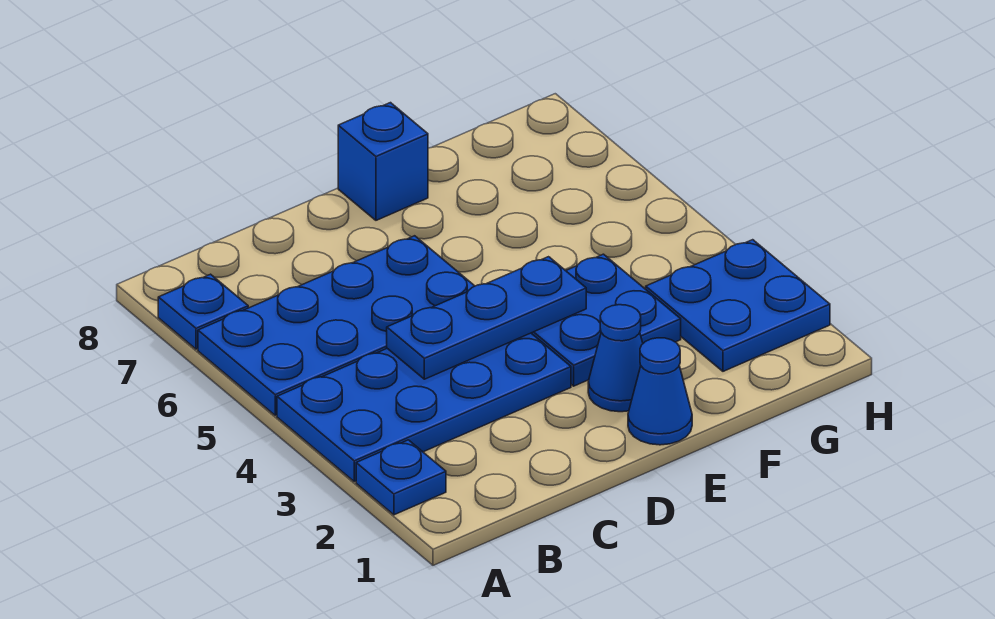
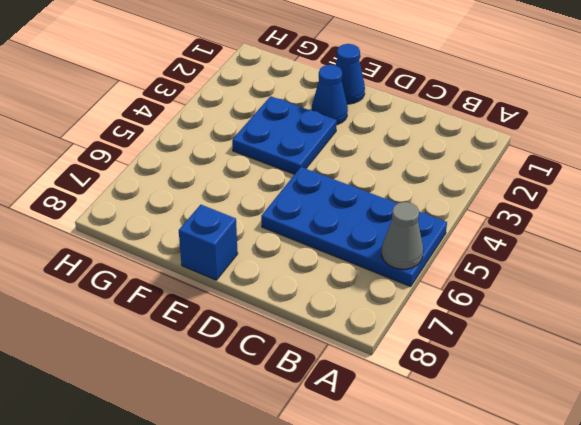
grey cone A6 level 2 -> none
none -> blue plate A2 level 1
none -> blue plate A3:D4 level 1

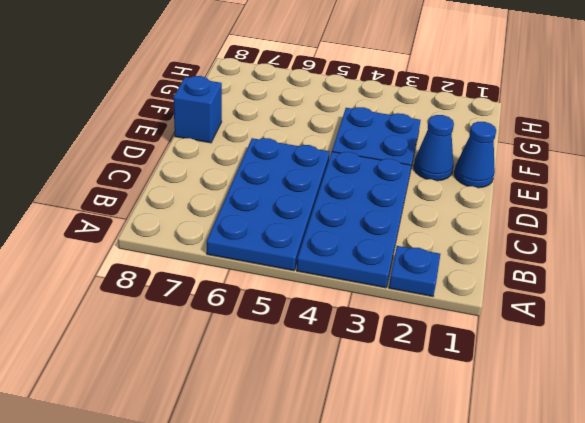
none -> blue plate A7 level 1
none -> blue plate G2:H3 level 1

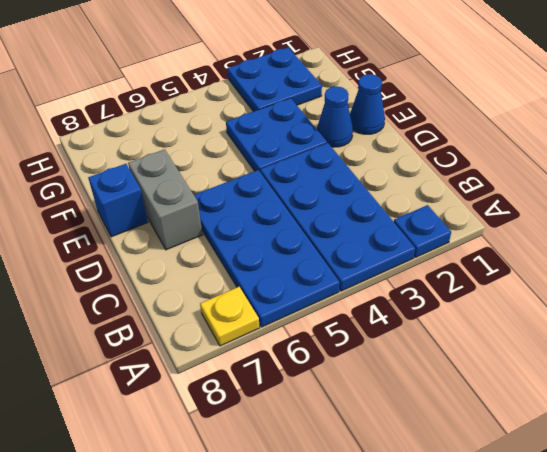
yellow plate A7 level 1 -> blue plate A7 level 1
grey brick D7:E7 level 1 -> none
none -> blue plate C4:E4 level 2

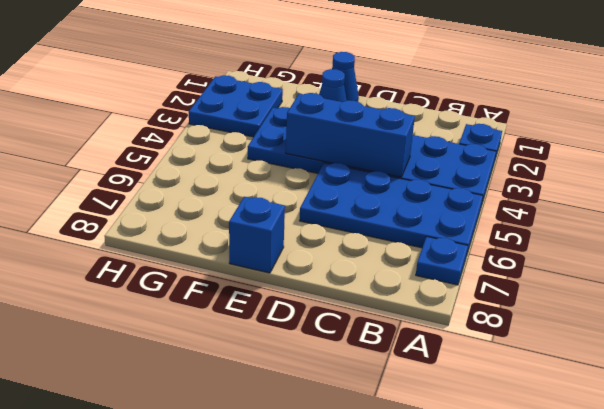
blue brick C4:E4 level 2 -> blue plate C4:E4 level 2

